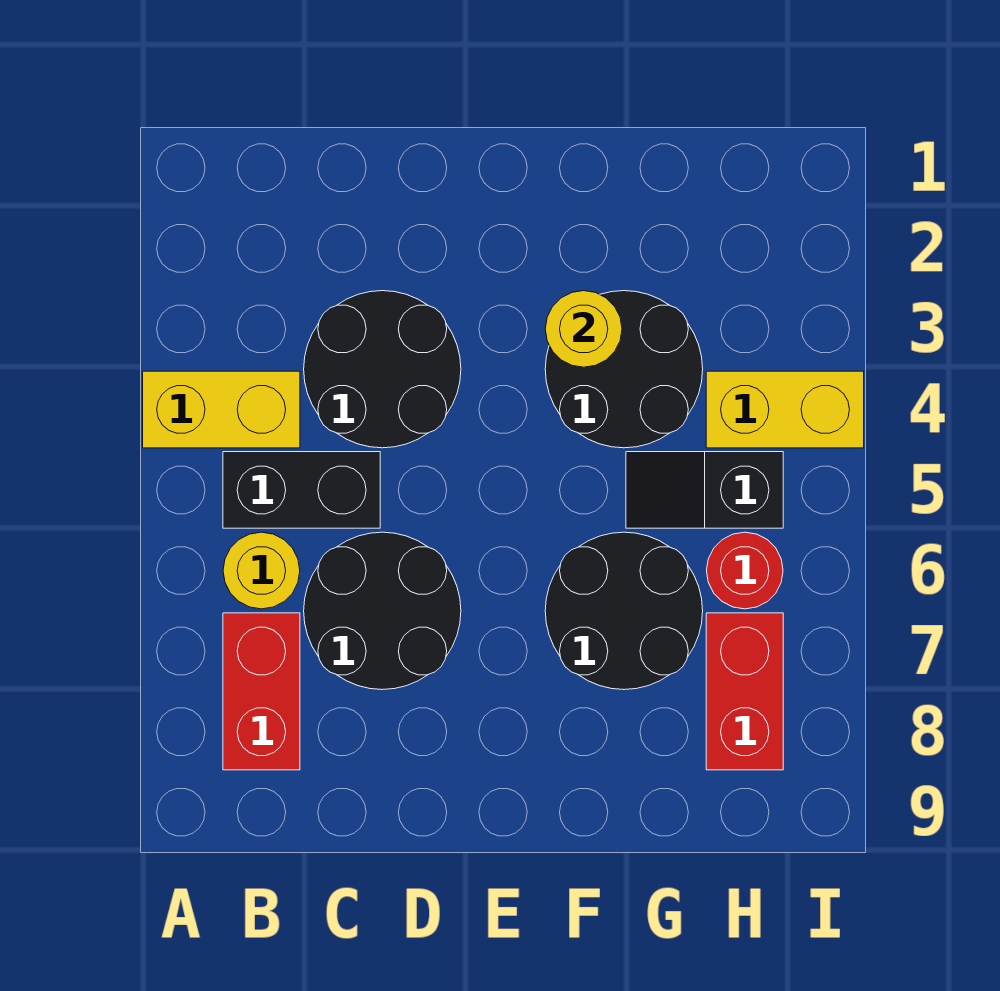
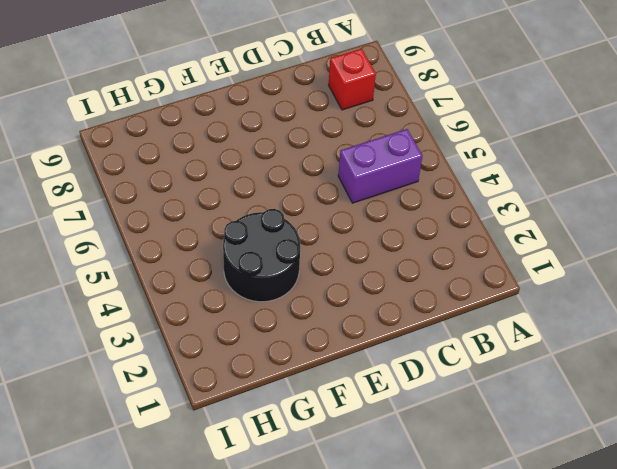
purple brick B5:C5 level 1 -> black brick B5:C5 level 1
red brick B8 level 1 -> red brick B7:B8 level 1
none -> yellow brick A4:B4 level 1
none -> yellow round brick B6 level 1
none -> black round brick C3:D4 level 1

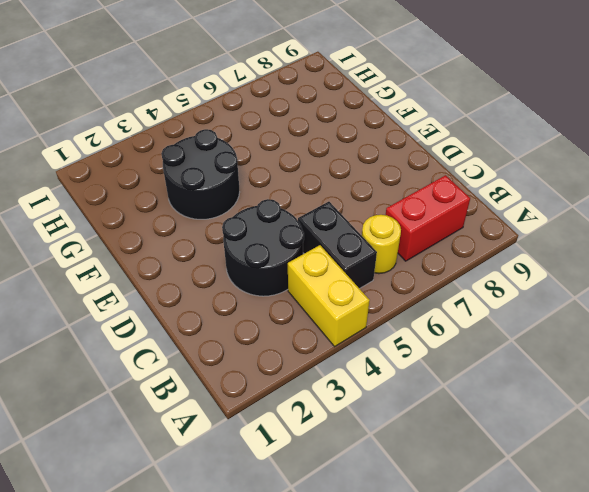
none -> black round brick C6:D7 level 1
none -> black round brick F6:G7 level 1
none -> black slope G5:H5 level 1 top H

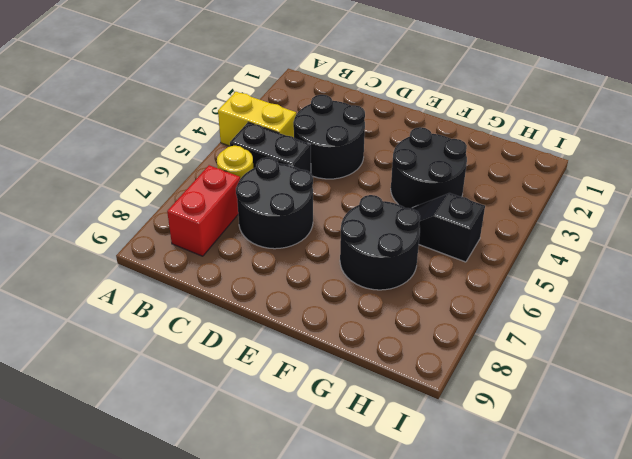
none -> yellow brick H4:I4 level 1
none -> red round brick H6 level 1
none -> red brick H7:H8 level 1

